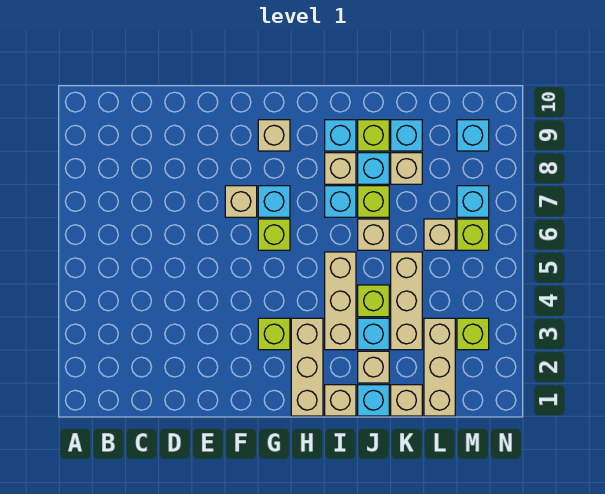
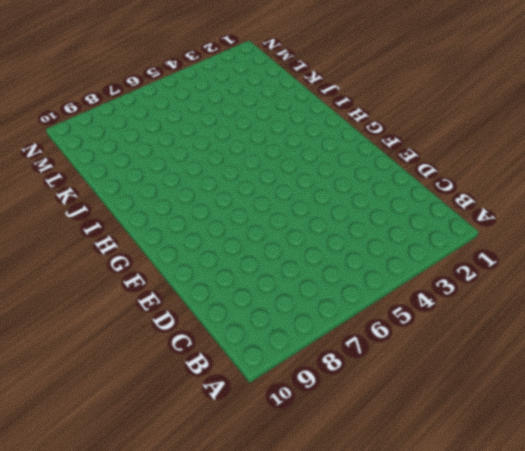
none -> tan brick F7 level 1
none -> lime brick G3 level 1
none -> lime brick G6 level 1

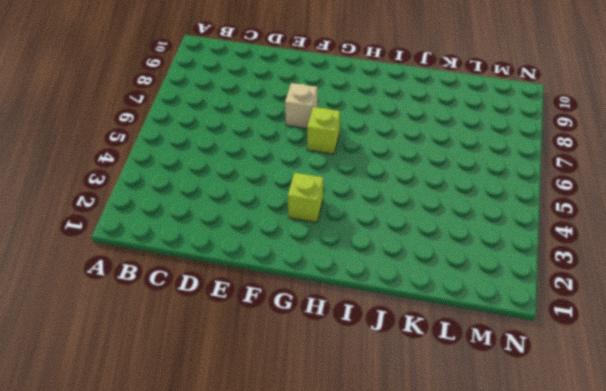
none -> cyan brick G7 level 1
none -> tan brick G9 level 1
none -> tan brick H1:H3 level 1

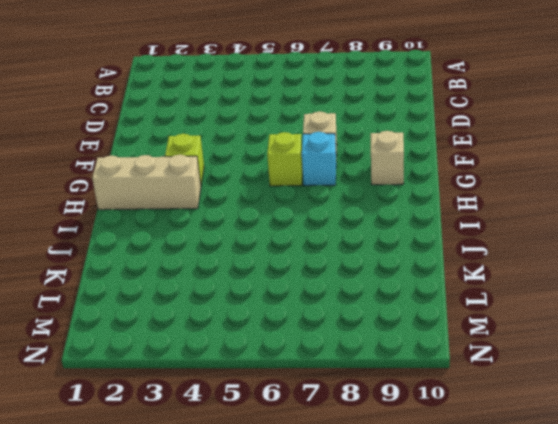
none -> tan brick I1 level 1
none -> tan brick I3:I5 level 1
none -> cyan brick I7 level 1

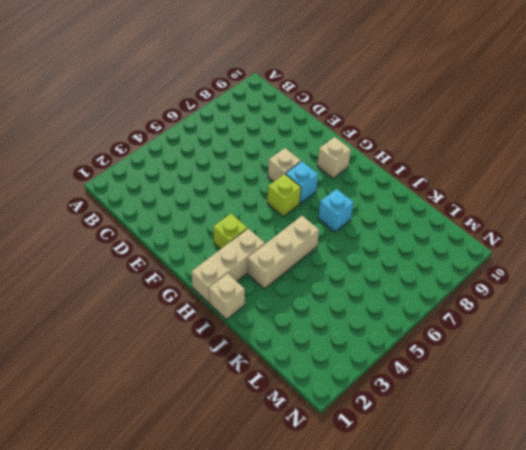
none -> tan brick I8 level 1
none -> cyan brick I9 level 1
none -> cyan brick J1 level 1

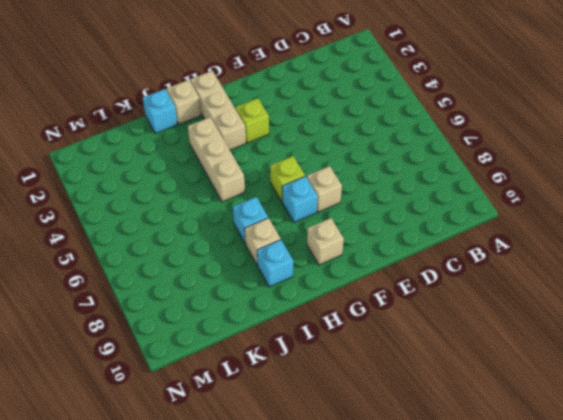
none -> tan brick J2 level 1
none -> cyan brick J3 level 1
none -> lime brick J4 level 1

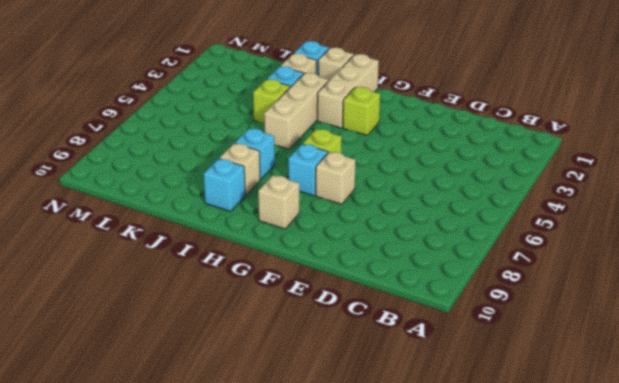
none -> tan brick J6 level 1
none -> lime brick J7 level 1
none -> cyan brick J8 level 1

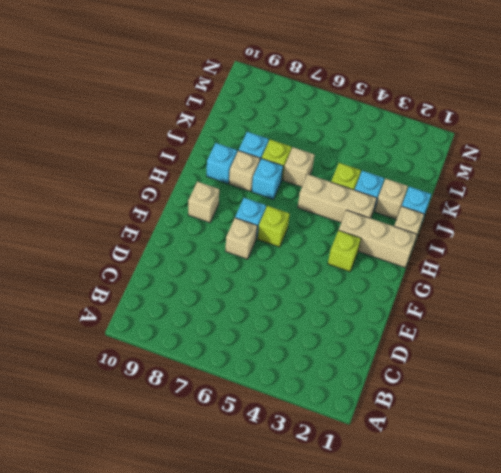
none -> lime brick J9 level 1
none -> tan brick K1 level 1
none -> tan brick K3:K5 level 1

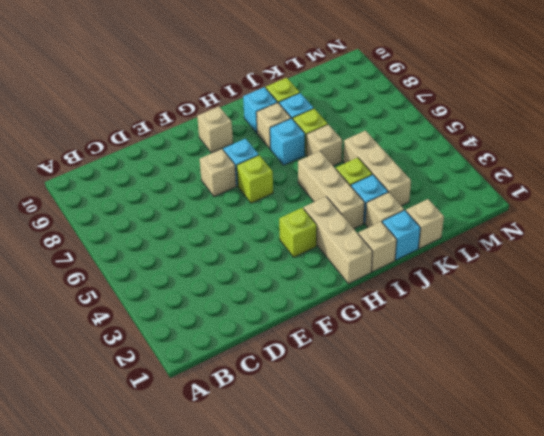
none -> tan brick K8 level 1
none -> cyan brick K9 level 1
none -> tan brick L1:L3 level 1

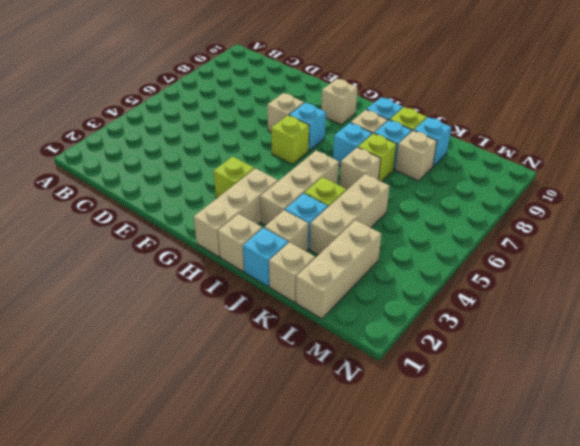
none -> tan brick L6 level 1
none -> lime brick M3 level 1
none -> lime brick M6 level 1

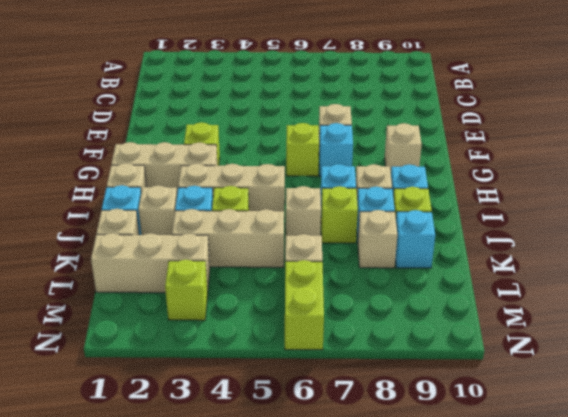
lime brick M6:N6 level 1 -> lime brick M6 level 1
none -> cyan brick M7 level 1
none -> cyan brick M9 level 1

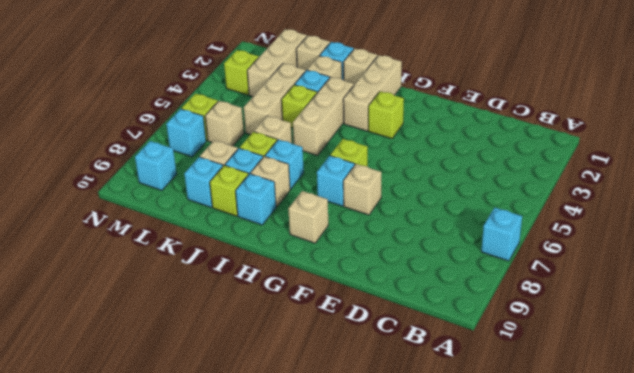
cyan brick A7 level 1 -> none

